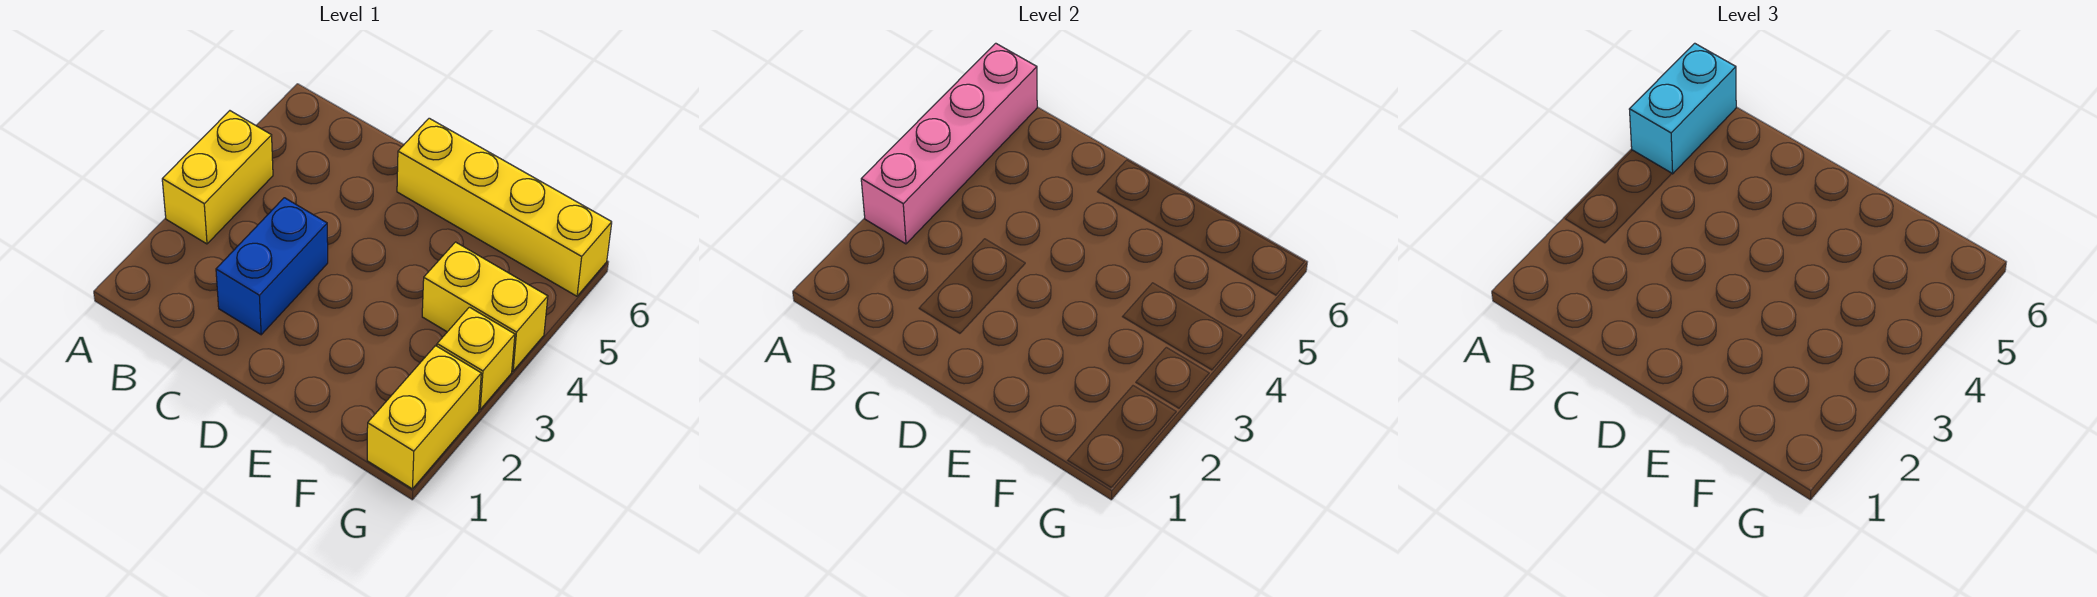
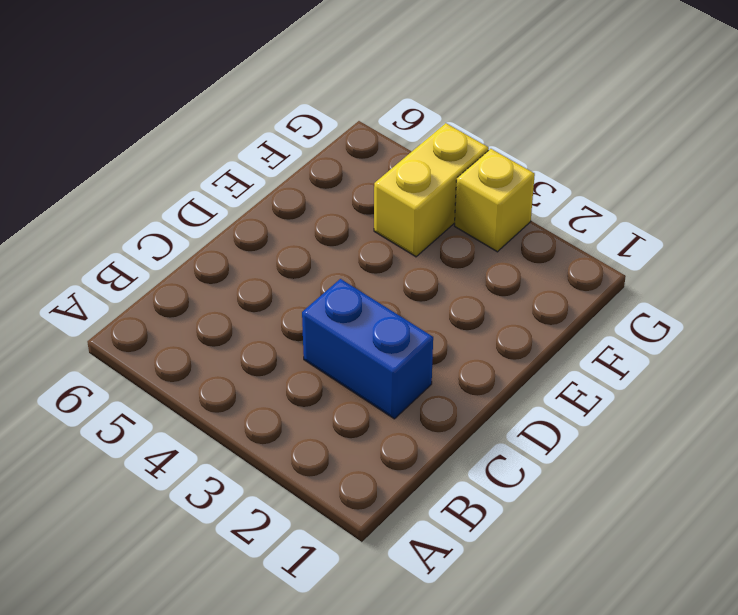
none -> yellow brick A3:A4 level 1
none -> yellow brick D6:G6 level 1

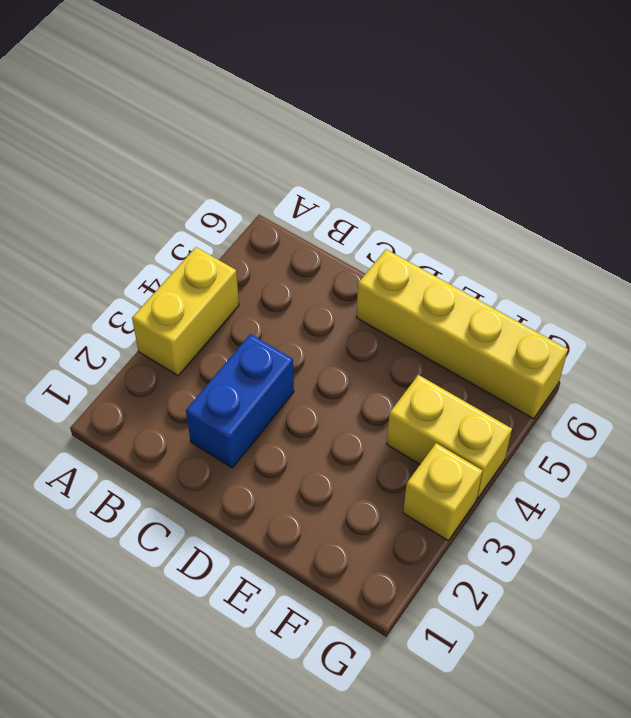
none -> yellow brick G1:G2 level 1
none -> pink brick A3:A6 level 2

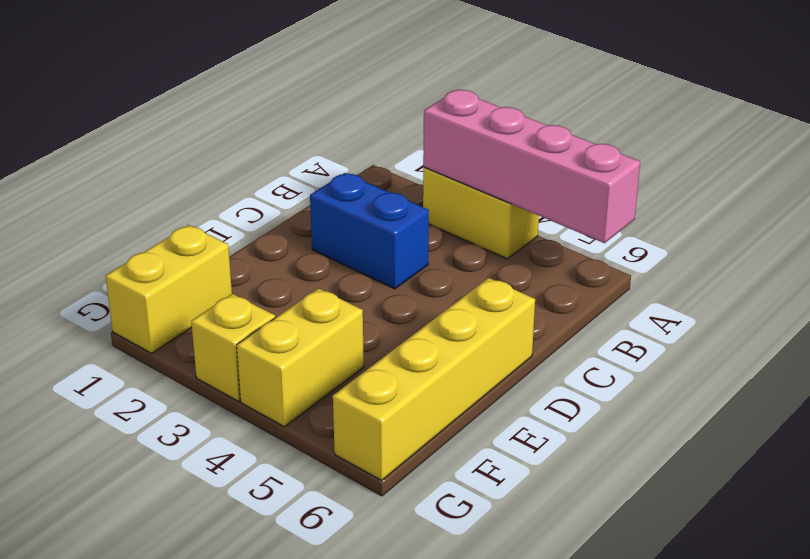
yellow brick F1:G1 level 1 -> yellow brick G1:G2 level 1
none -> cyan brick A5:A6 level 3

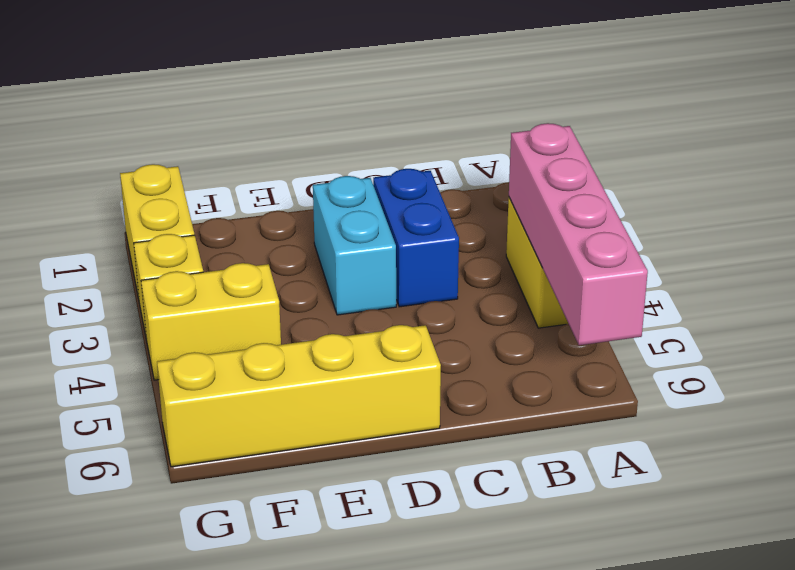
cyan brick D2:D3 level 1 -> cyan brick A5:A6 level 3

